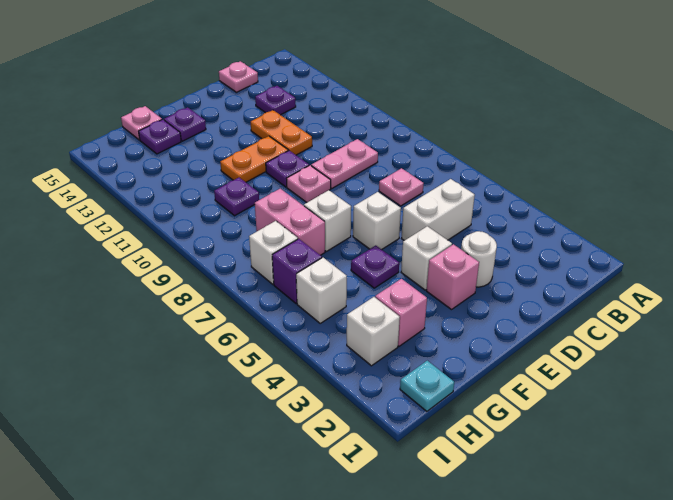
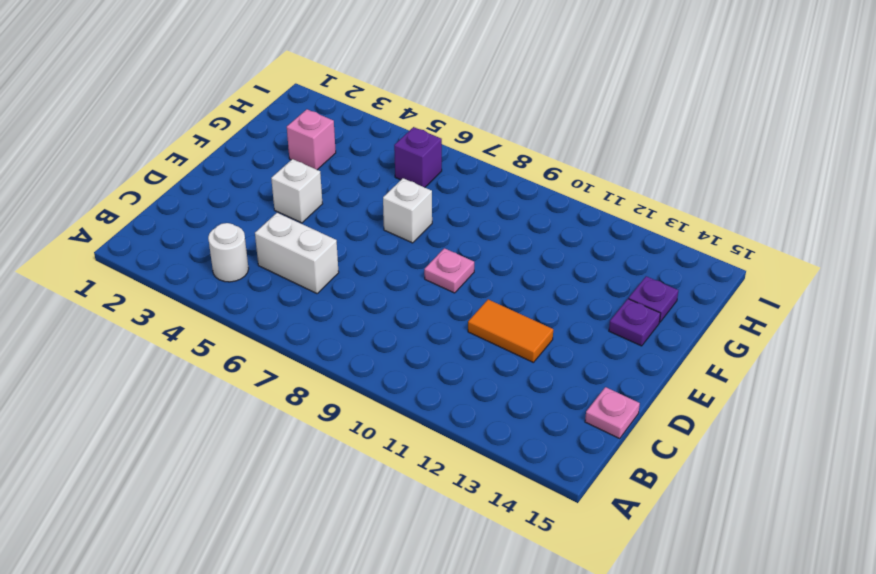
white round brick B4 level 1 -> white round brick D3 level 1
white brick C5:C6 level 1 -> white brick C5:D5 level 1
orange tile D11:D12 level 1 -> orange plate D11:D12 level 1
none -> pink plate C7 level 1
none -> pink plate C9:D9 level 1
none -> purple plate C13 level 1

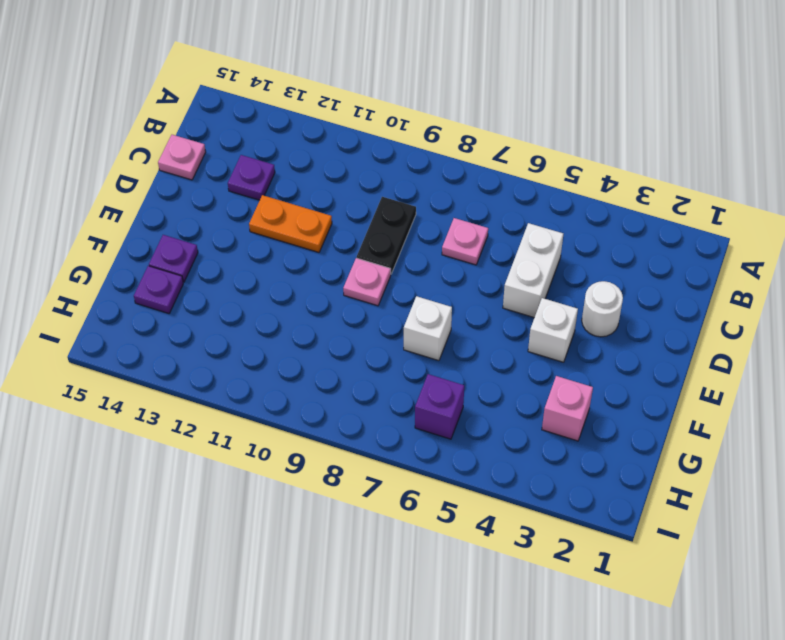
black plate C9:D9 level 1 -> pink plate C9:D9 level 1
none -> pink brick E3 level 1
none -> white brick E6 level 1
none -> purple plate E10 level 1

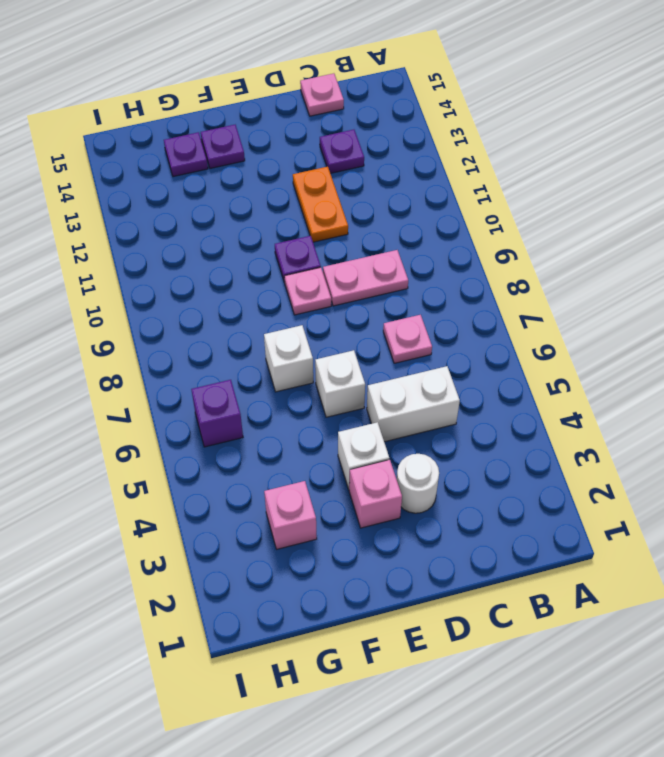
none -> orange plate E11:F11 level 1
none -> purple plate F5 level 1
none -> pink brick G7:G8 level 1

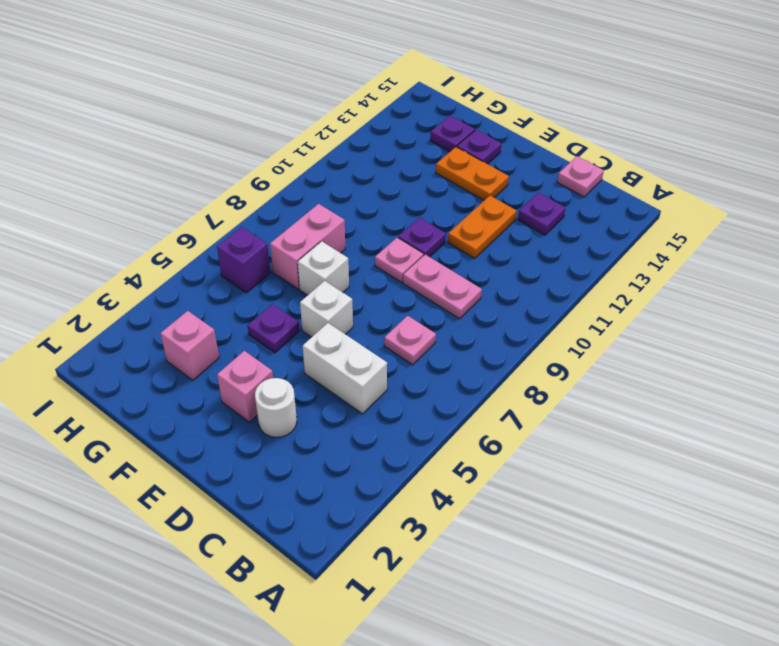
orange plate E13:F13 level 1 -> orange plate E11:F11 level 1
none -> white brick E4 level 1
none -> purple plate G10 level 1
none -> pink plate G15 level 1

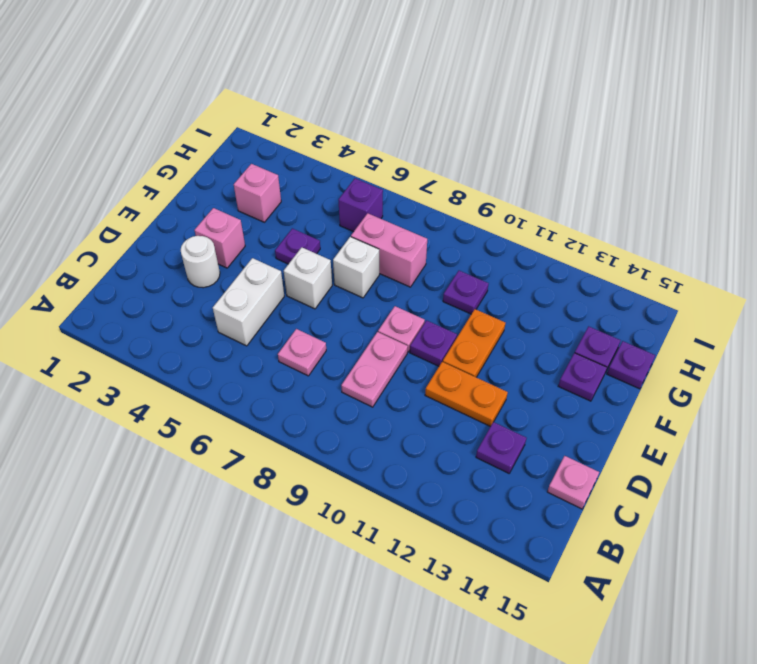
purple plate G15 level 1 -> pink plate G15 level 1
none -> white brick E4 level 1
none -> cyan plate H1 level 1
none -> white brick H3 level 1

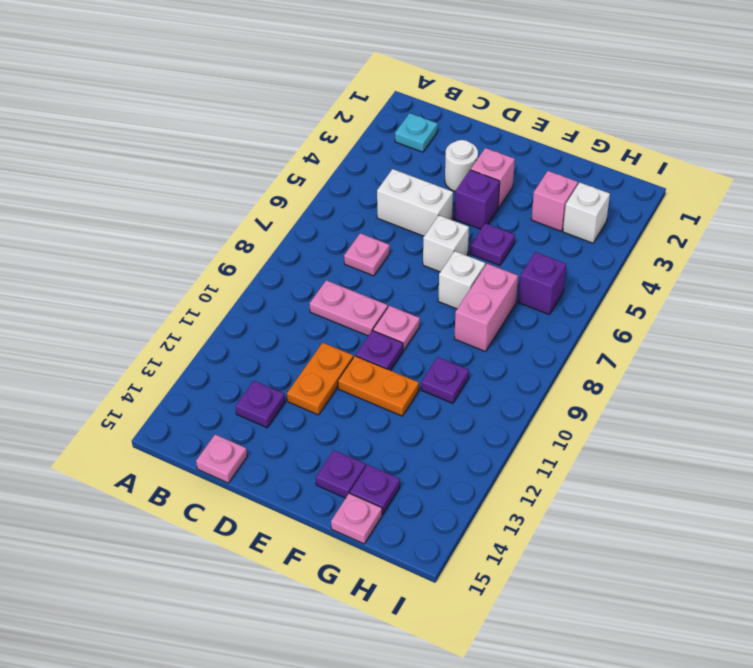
cyan plate B2 level 1 -> cyan plate H1 level 1
purple brick E4 level 1 -> white brick E4 level 1
none -> white brick H5 level 1
none -> white brick H7 level 1

